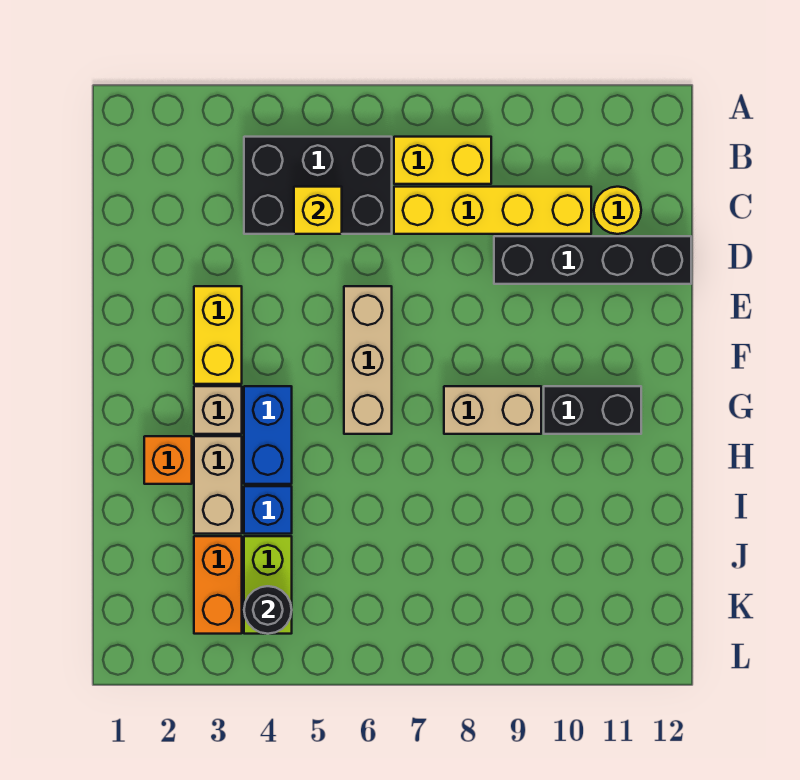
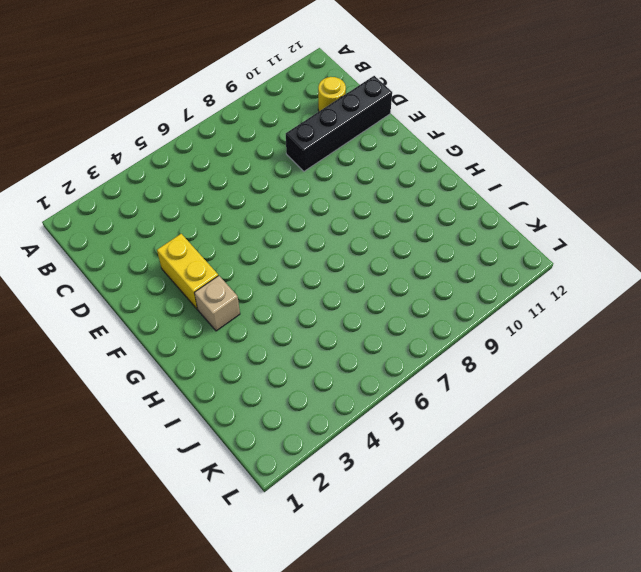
none -> black brick B4:C6 level 1
none -> yellow brick B7:B8 level 1
none -> yellow brick C7:C10 level 1

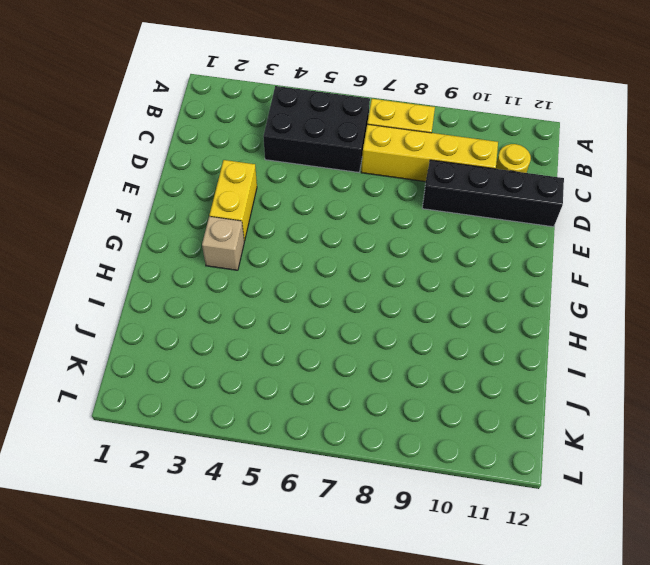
none -> tan brick E6:G6 level 1
none -> blue brick G4:H4 level 1
none -> tan brick G8:G9 level 1

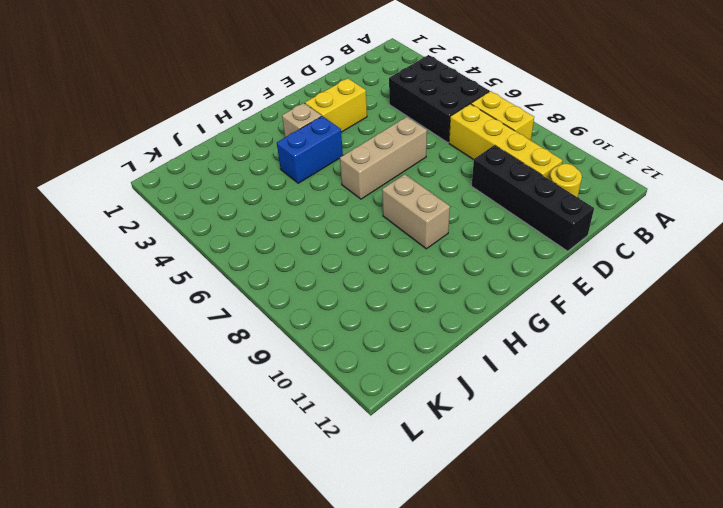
none -> black brick G10:G11 level 1
none -> orange brick H2 level 1
none -> tan brick H3:I3 level 1

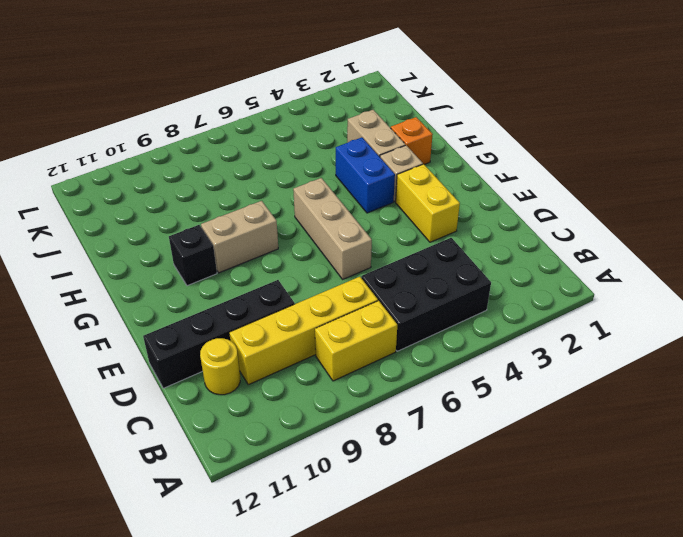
black brick G10 level 1 -> black brick G10:G11 level 1
none -> blue brick I4 level 1
none -> orange brick J3:K3 level 1
none -> lime brick J4:K4 level 1

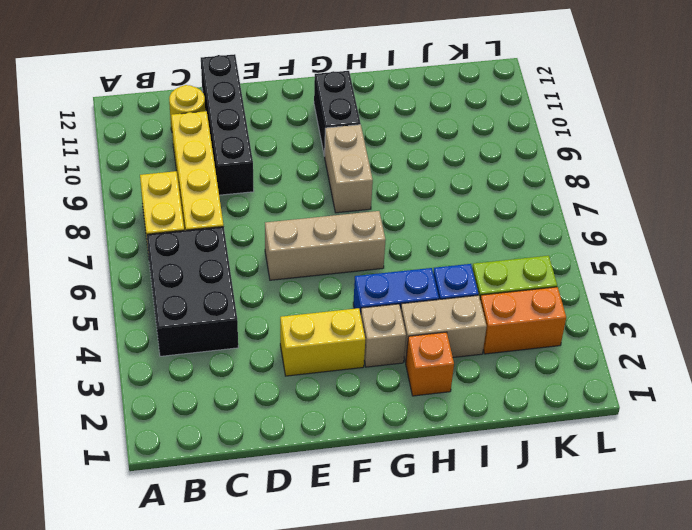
none -> yellow brick C5 level 2
none -> black round brick K4 level 2

